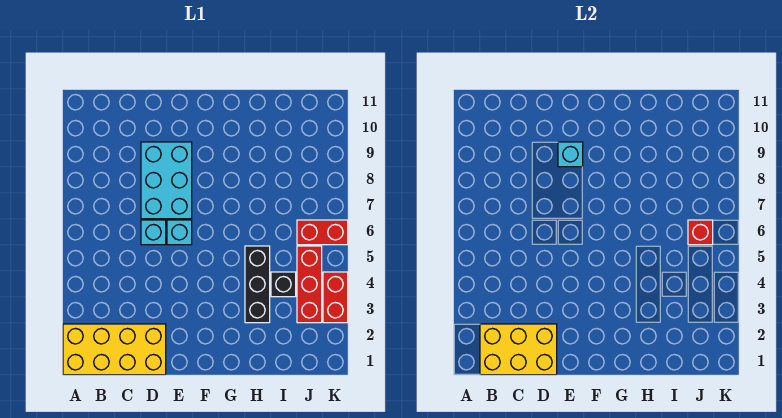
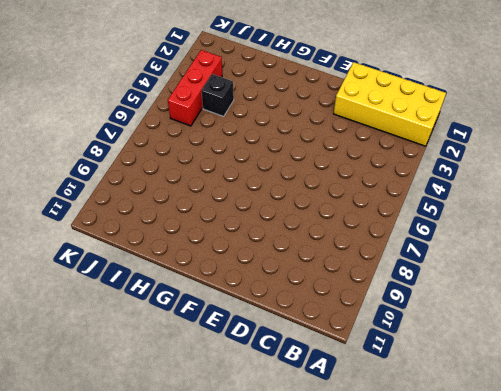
none -> cyan brick D6 level 1
none -> cyan brick D7:E9 level 1
none -> cyan brick E6 level 1

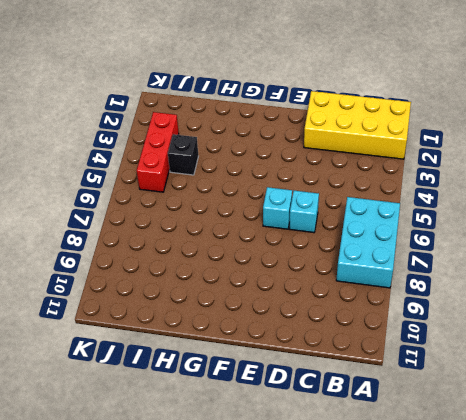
cyan brick A6:B8 level 1 -> cyan brick D7:E9 level 1
none -> black brick H3:H5 level 1
none -> red brick J6:K6 level 1
none -> red brick K3:K4 level 1

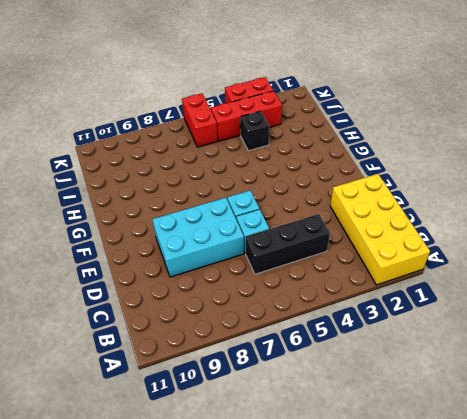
black brick C4:C6 level 1 -> black brick H3:H5 level 1
none -> yellow brick B1:D2 level 2
none -> cyan brick E9 level 2
none -> red brick J6 level 2

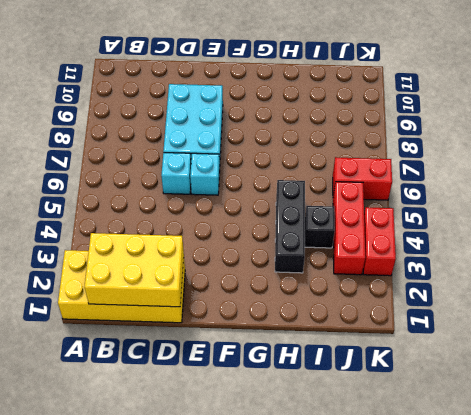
none -> cyan brick E9 level 2
none -> red brick J6 level 2

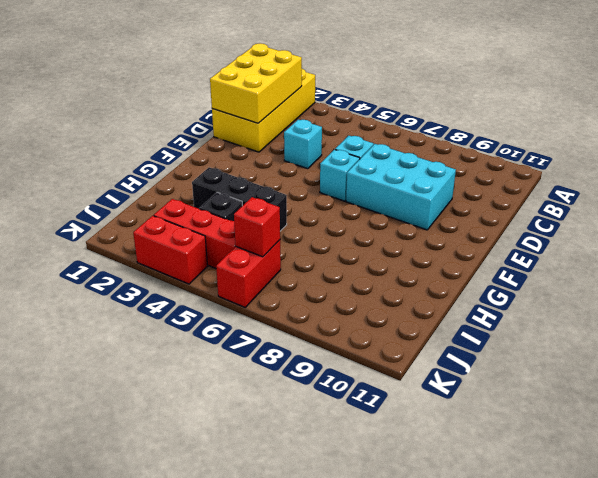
cyan brick D4 level 1 -> cyan brick E9 level 2

